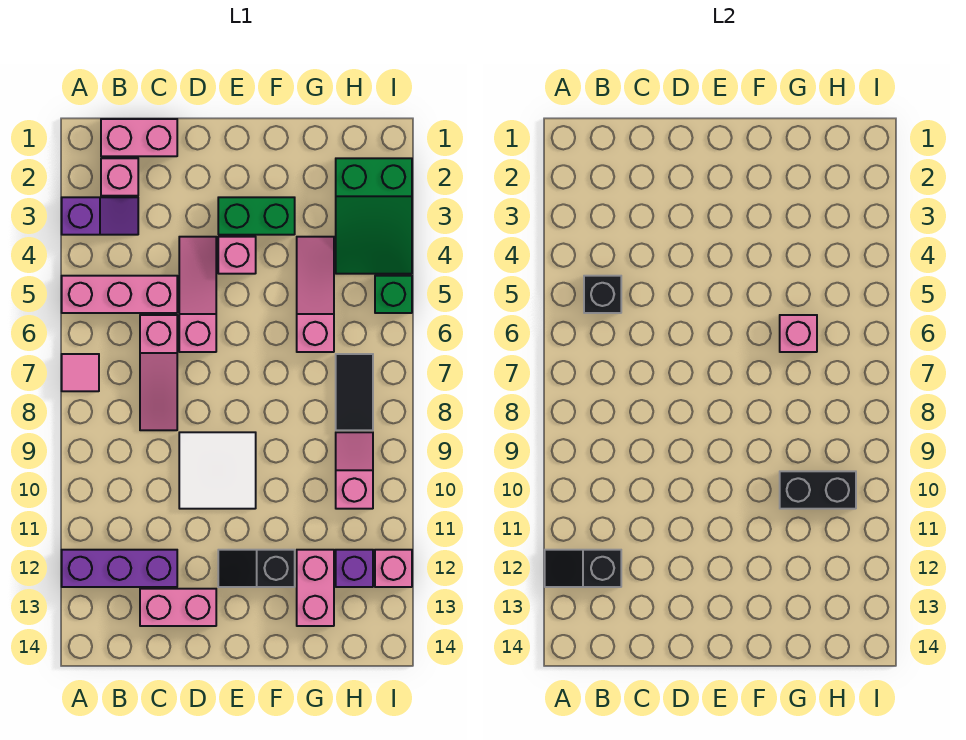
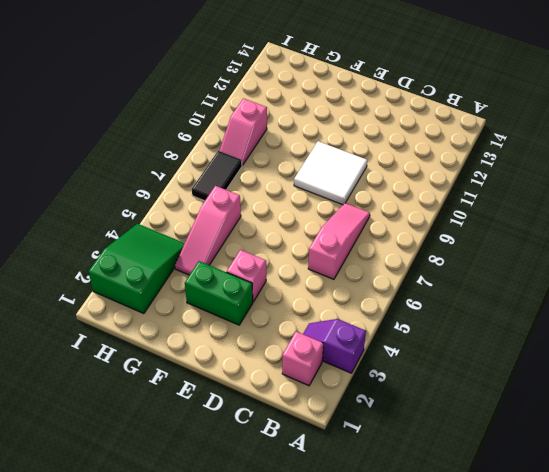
none -> pink brick A5:C5 level 1
none -> pink tile A7 level 1
none -> purple brick A12:C12 level 1

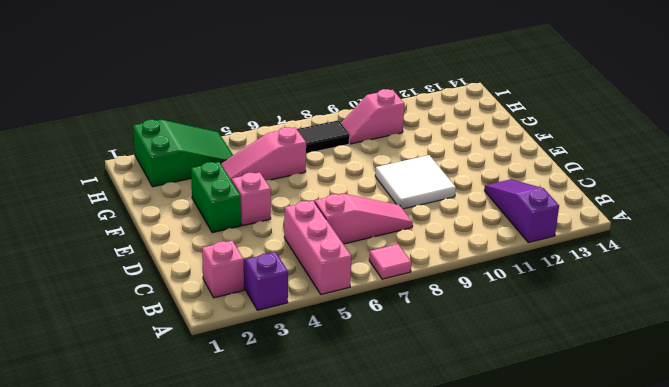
purple slope A12:C12 level 1 top A -> purple brick A12:C12 level 1
none -> pink brick B1:C1 level 1
none -> pink brick C13:D13 level 1
none -> pink slope D4:D6 level 1 top 6

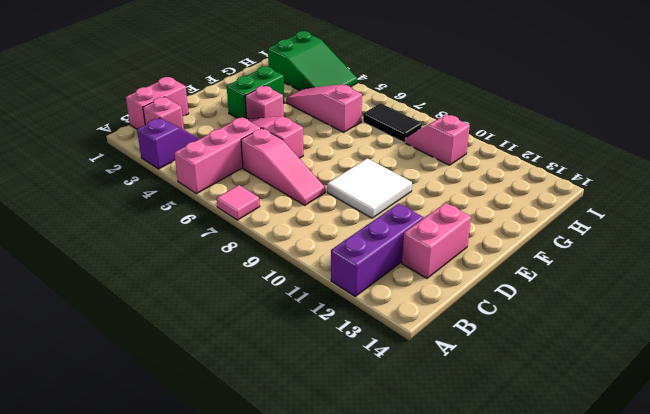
none -> black slope E12:F12 level 1 top F
none -> pink brick G12:G13 level 1
none -> purple brick H12 level 1

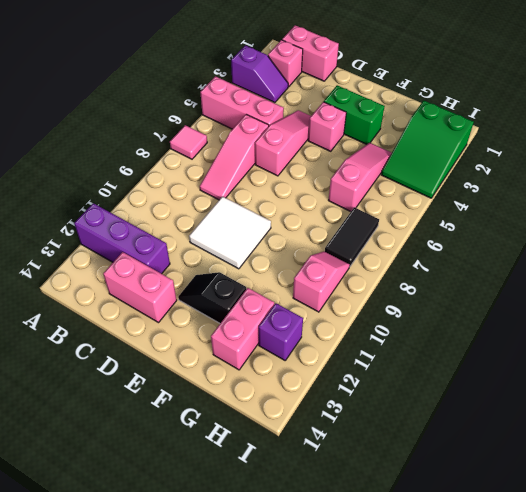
none -> green brick I5 level 1
none -> pink brick I12 level 1
none -> black slope A12:B12 level 2 top B

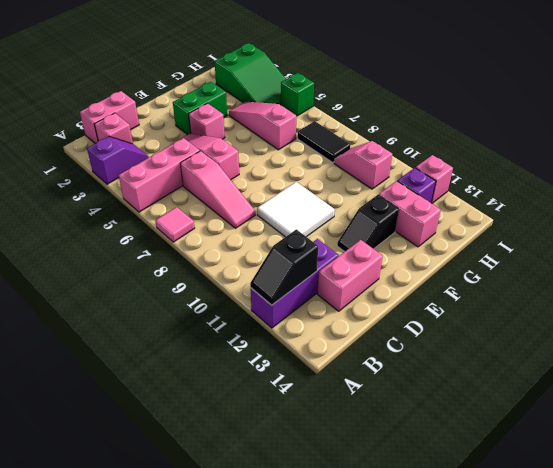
none -> black brick B5 level 2
none -> pink brick G6 level 2
none -> black brick G10:H10 level 2

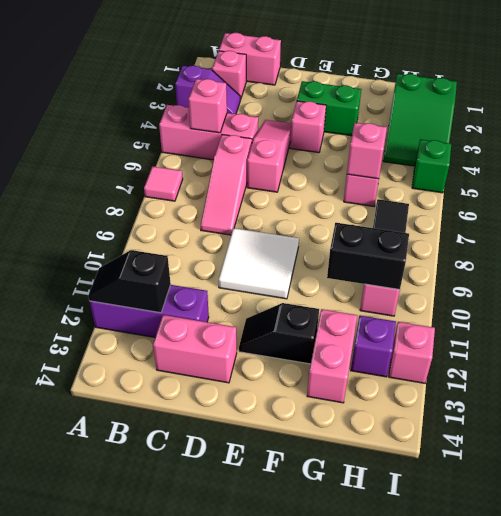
pink brick B5 level 2 -> black brick B5 level 2

